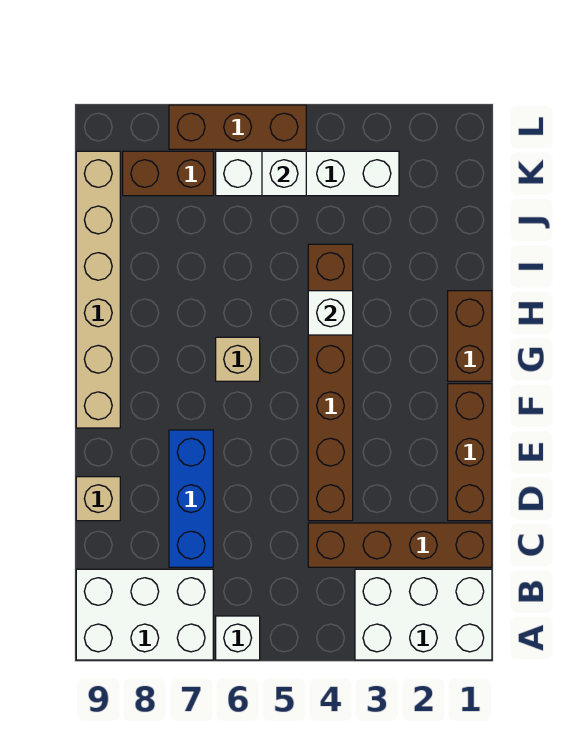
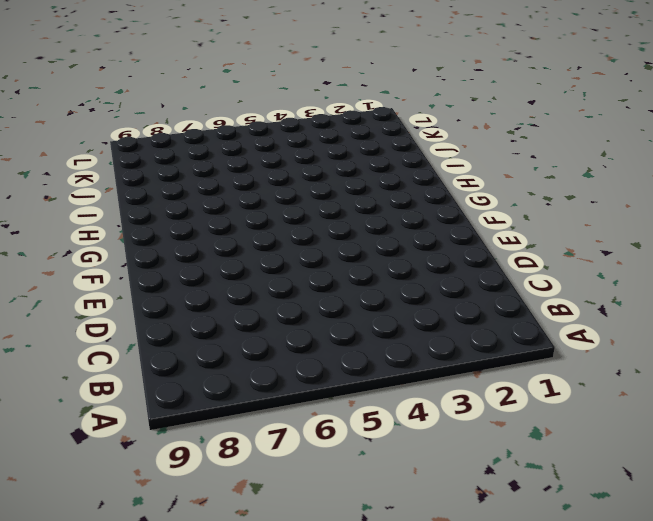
none -> white brick A1:B3 level 1
none -> white brick A6 level 1
none -> white brick A7:B9 level 1

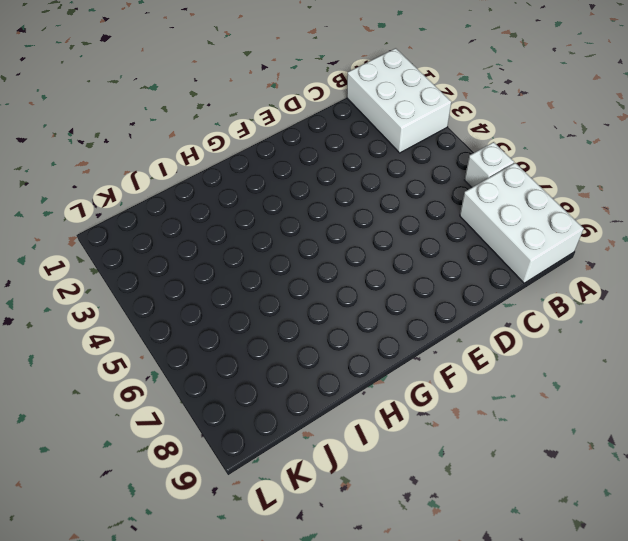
none -> brown brick C1:C4 level 1
none -> blue brick C7:E7 level 1
none -> brown brick D1:F1 level 1

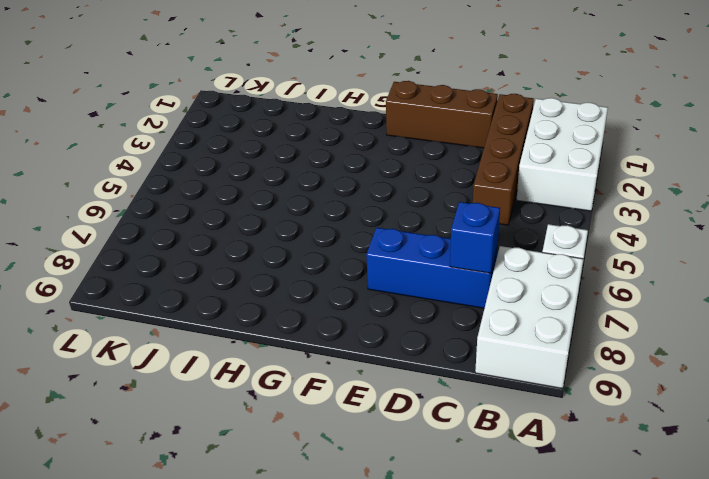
blue brick C7 level 2 -> none
none -> brown brick D4:I4 level 1
none -> tan brick D9 level 1
none -> tan brick F9:K9 level 1

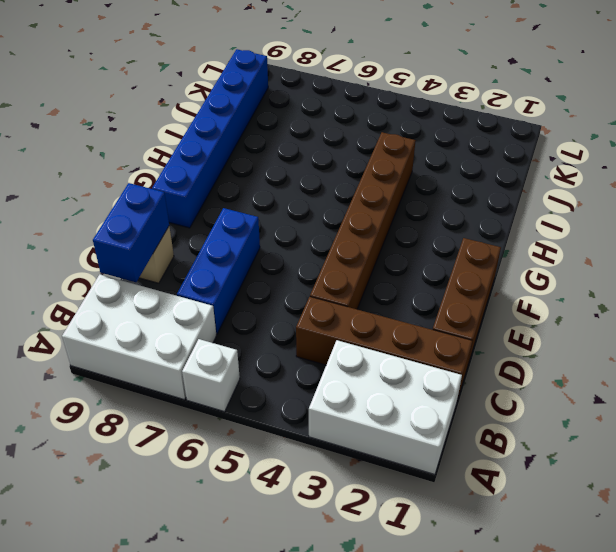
blue brick C9:D9 level 2 -> none
blue brick F9:K9 level 1 -> tan brick F9:K9 level 1
none -> brown brick G1:H1 level 1
none -> tan brick G6 level 1
none -> white brick K3:K6 level 1

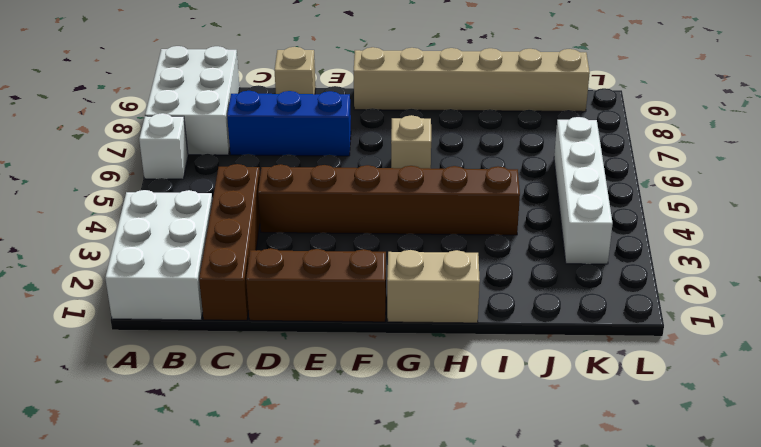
tan brick G1:H1 level 1 -> brown brick G1:H1 level 1
none -> brown brick K7:K8 level 1
none -> brown brick L5:L7 level 1
none -> white brick H4 level 2

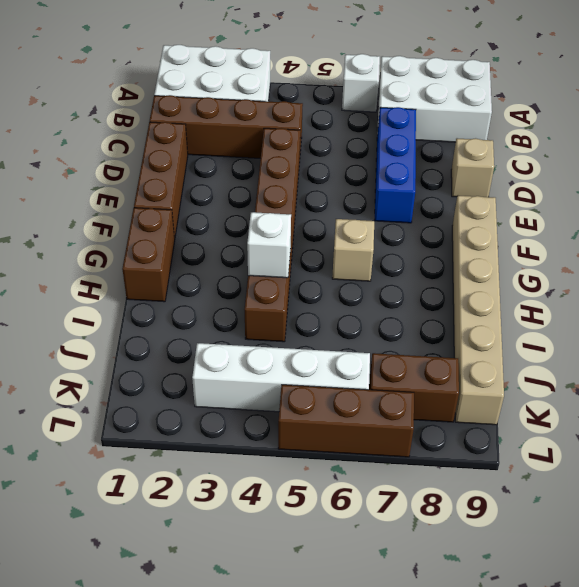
none -> white brick K5 level 2

